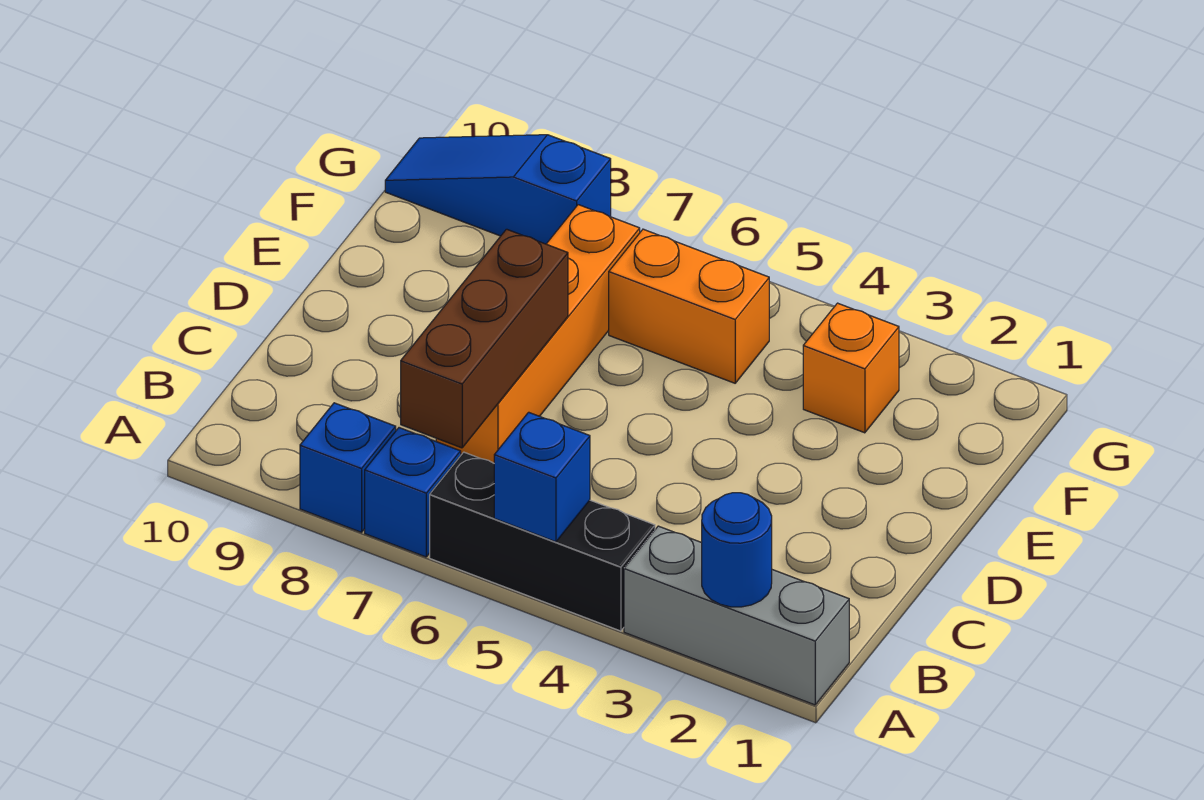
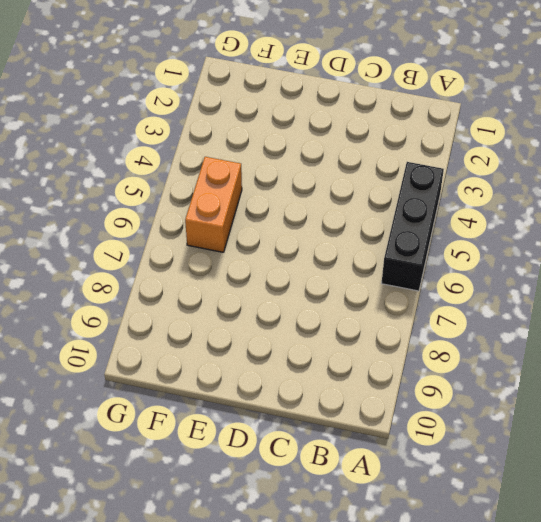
none -> grey brick A1:A3 level 1
none -> blue brick A7 level 1

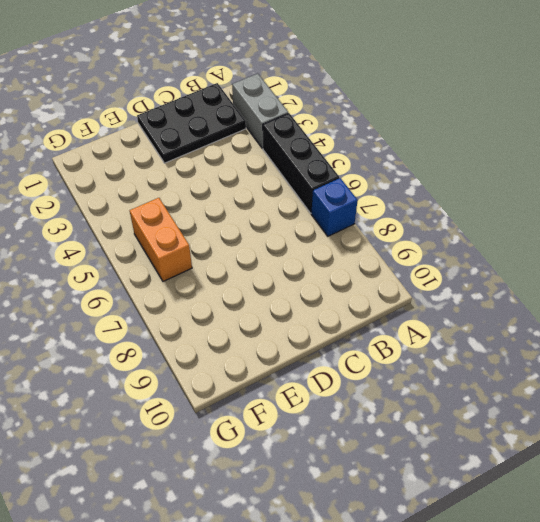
grey brick A2:A3 level 1 -> grey brick A1:A3 level 1
black plate B1:D2 level 1 -> none
none -> blue brick A8 level 1
none -> orange brick C7:F7 level 1

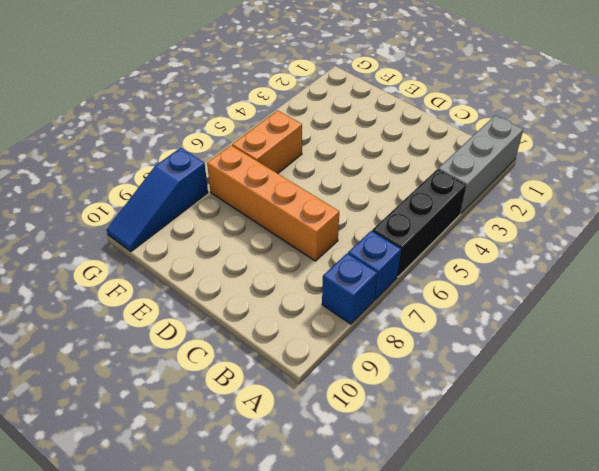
none -> orange brick F3 level 1
none -> blue round brick A2 level 2

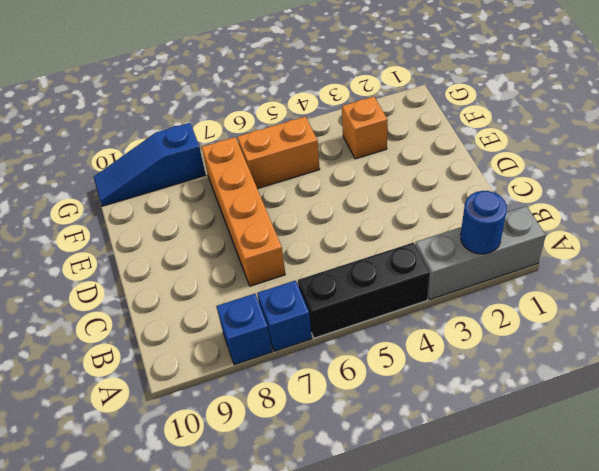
none -> blue brick A5 level 2
none -> brown brick B7:D7 level 2

